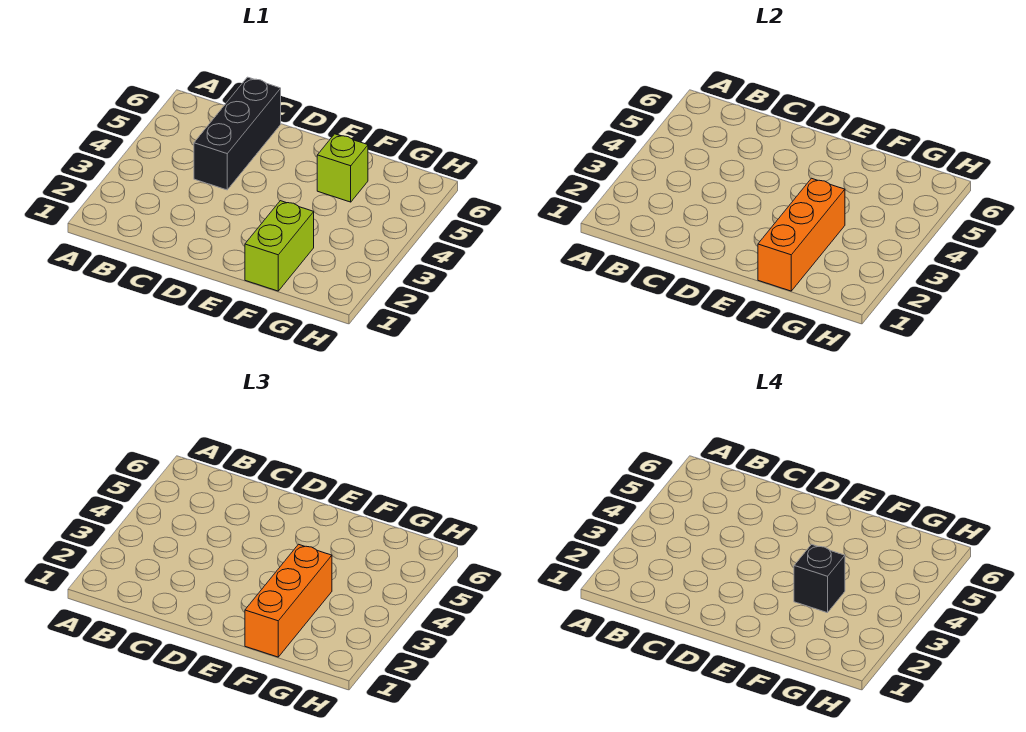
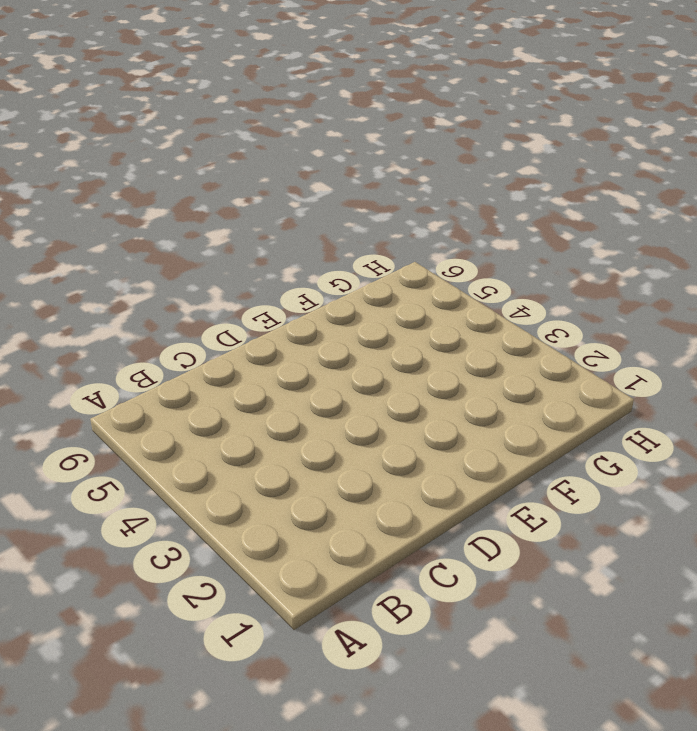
none -> black brick C4:C6 level 1
none -> lime brick F1:F2 level 1

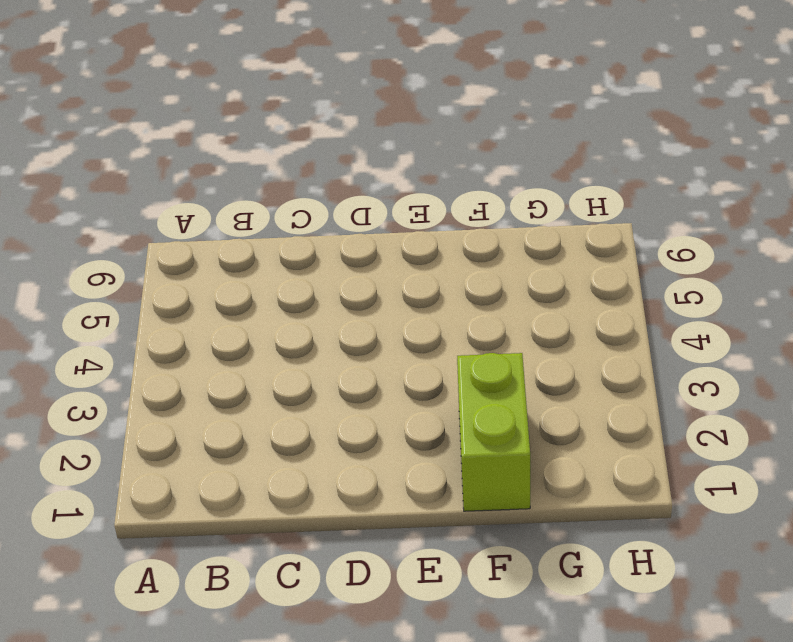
none -> black brick C4:C6 level 1
none -> lime brick F5 level 1

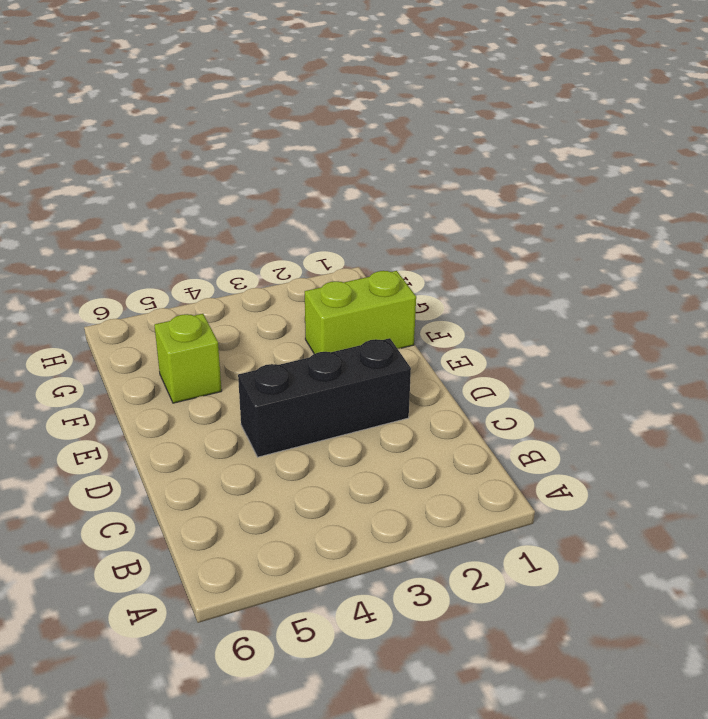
black brick D2:D4 level 1 -> black brick C4:C6 level 1
none -> orange brick F1:F3 level 2
none -> orange brick F1:F3 level 3

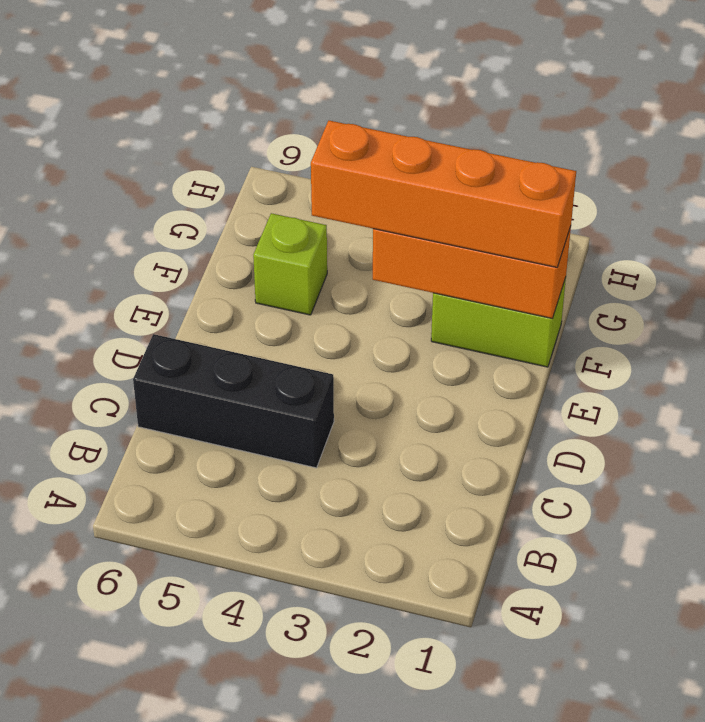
orange brick F1:F4 level 3 -> orange brick F1:F3 level 3
none -> black brick F3 level 4

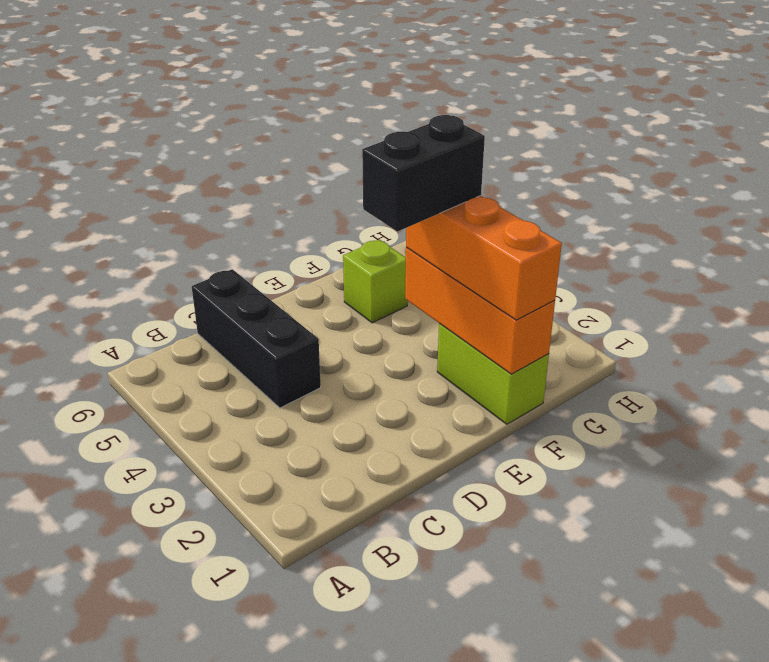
black brick E3:F3 level 4 -> black brick F3 level 4

